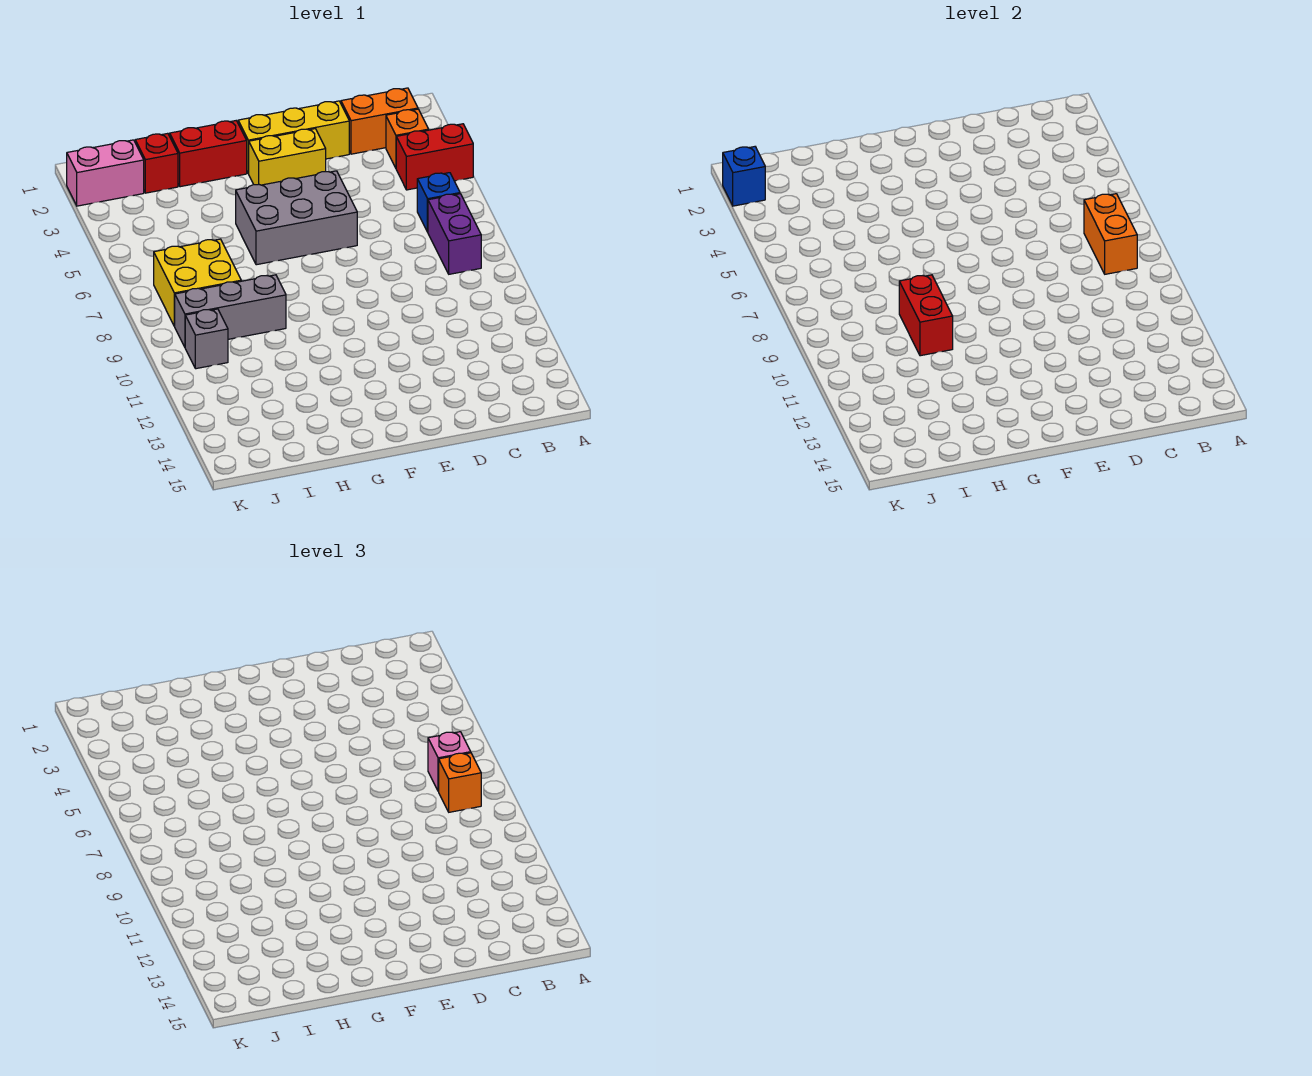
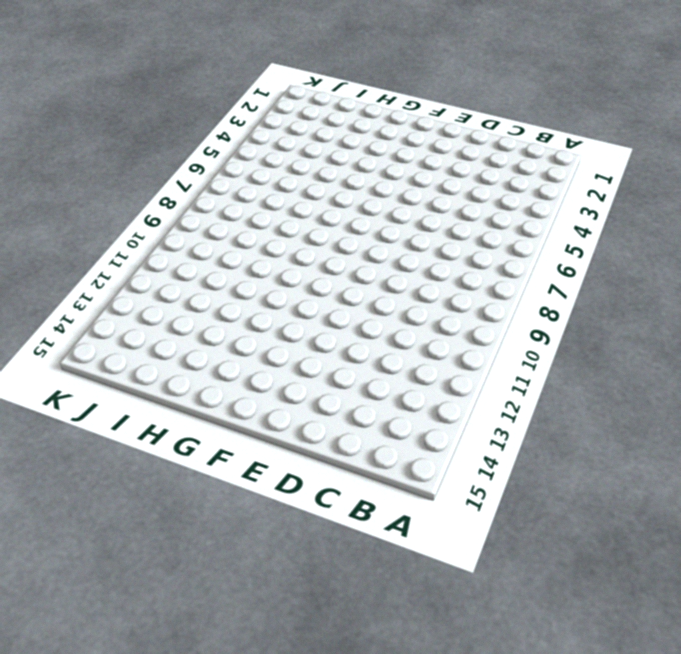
none -> red brick A4:B4 level 1
none -> orange brick B2:C2 level 1
none -> orange brick B3 level 1

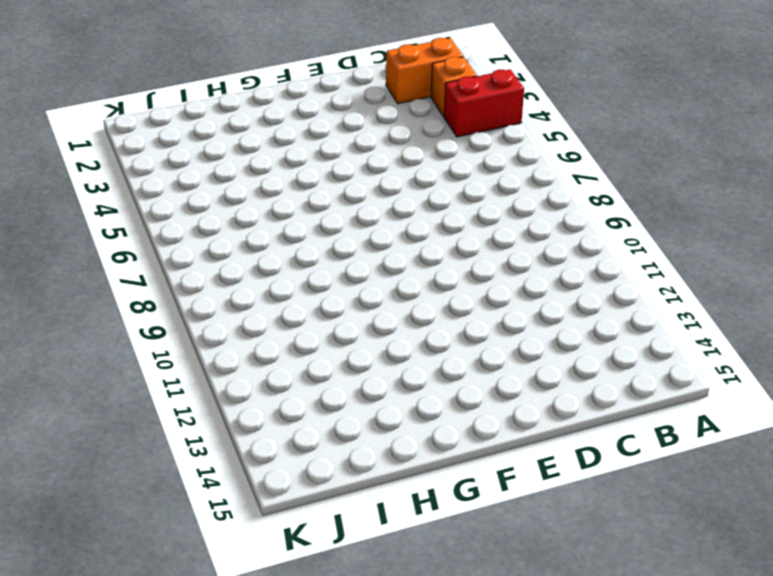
none -> blue brick B6 level 1
none -> purple brick B7:B8 level 1
none -> yellow brick D2:F2 level 1

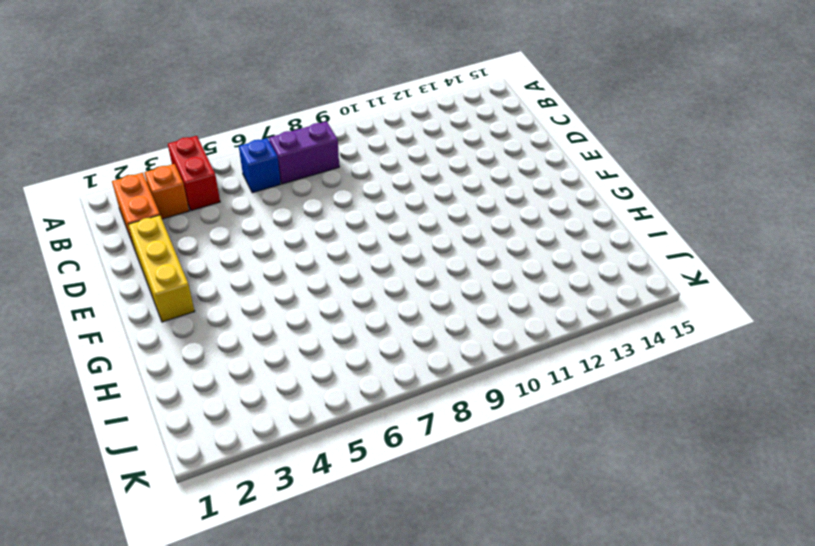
none -> yellow brick E3:F3 level 1
none -> grey brick E5:G6 level 1
none -> red brick G2:H2 level 1

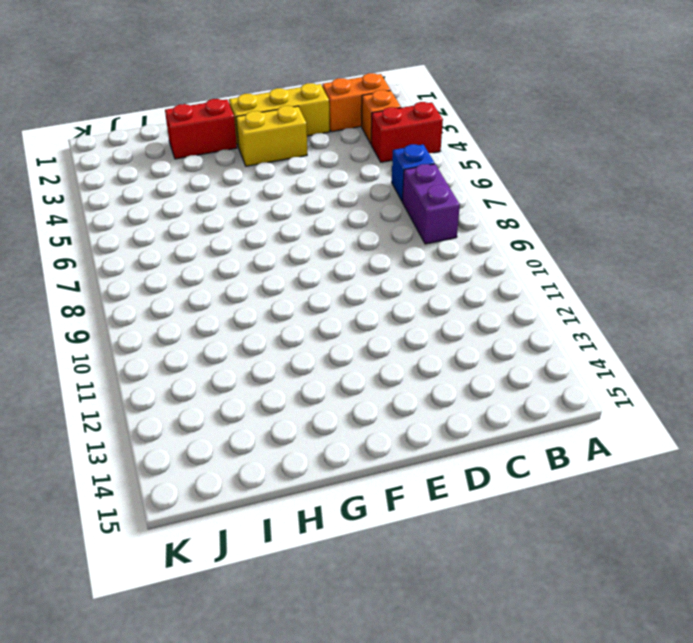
none -> grey brick E5:G6 level 1
none -> grey brick H9:J9 level 1
none -> red brick I2 level 1

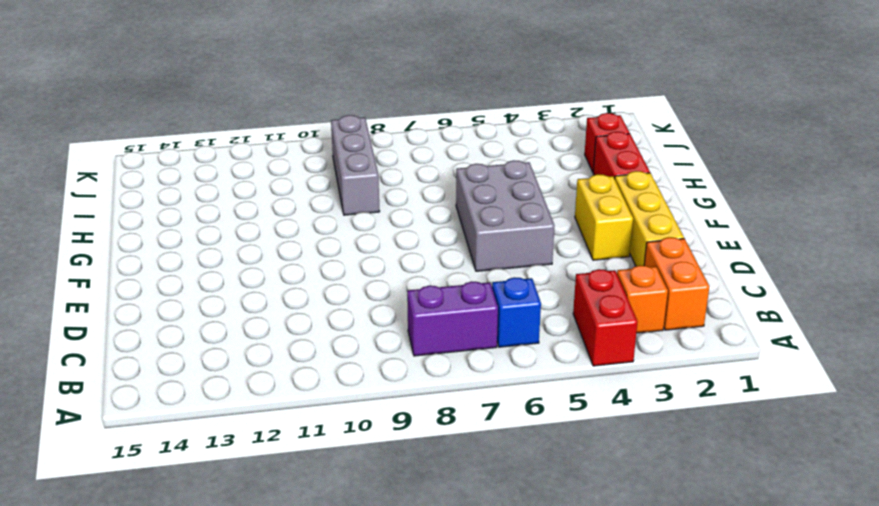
none -> yellow brick I7:J8 level 1
none -> pink brick J2:K2 level 1
none -> grey brick J10 level 1

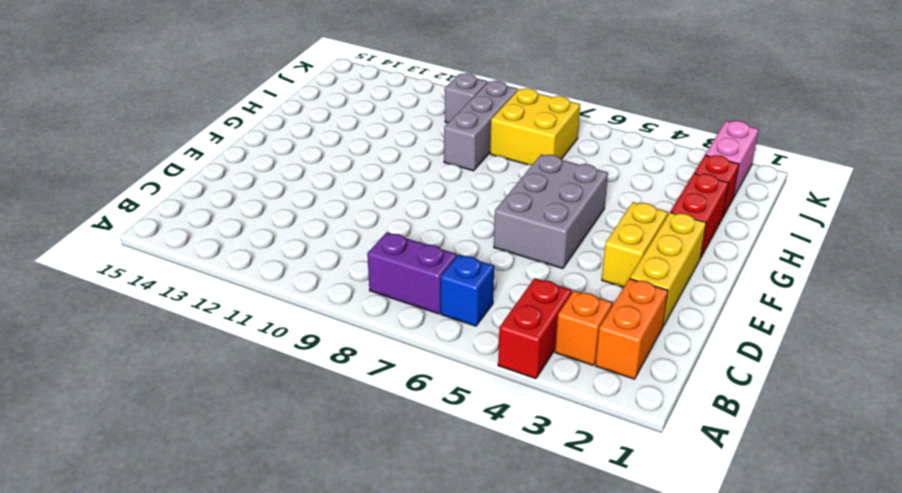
none -> orange brick B7:B8 level 2
none -> red brick H9:H10 level 2
none -> blue brick K2 level 2

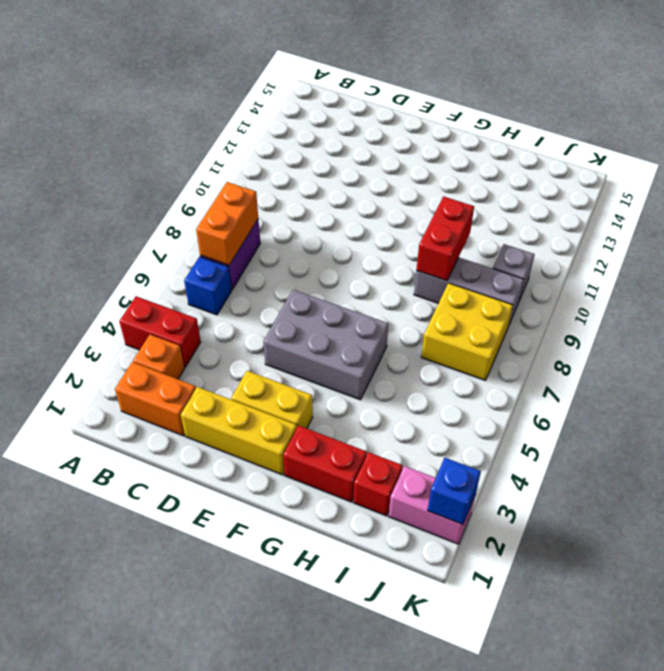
none -> pink brick B7 level 3
none -> orange brick B8 level 3

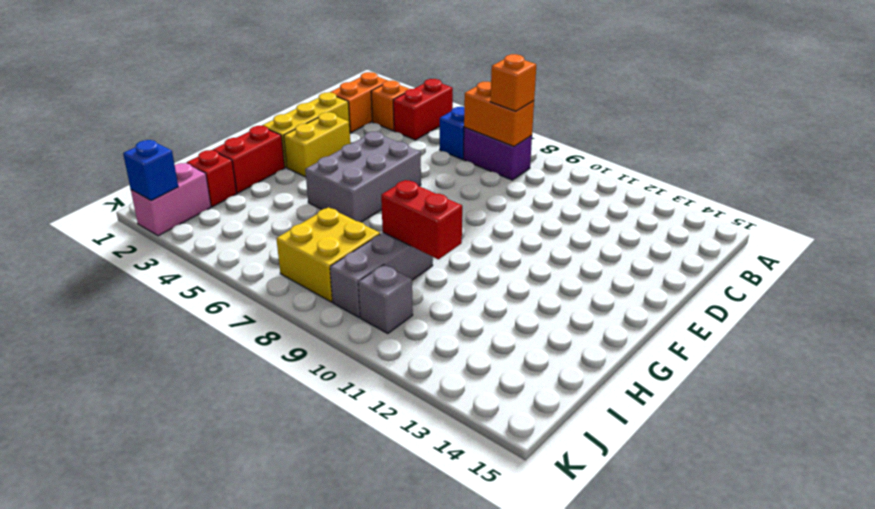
none -> pink brick B7 level 3

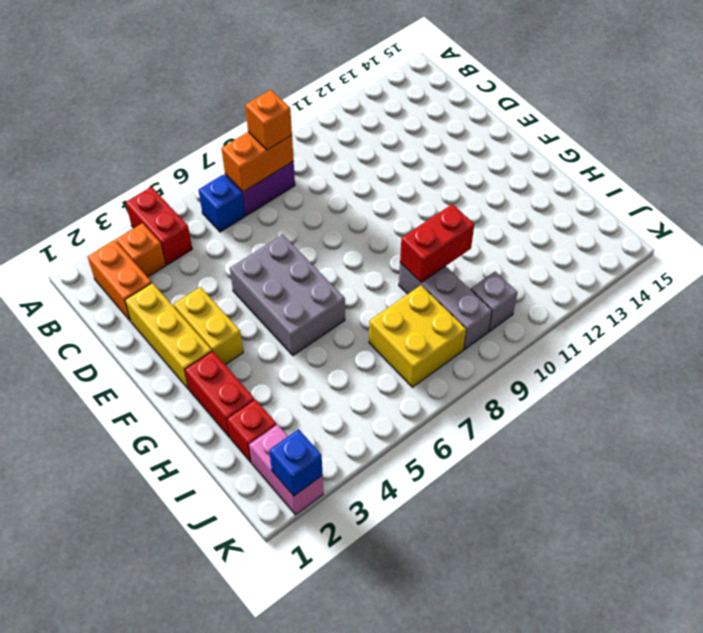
none -> pink brick B7 level 3

